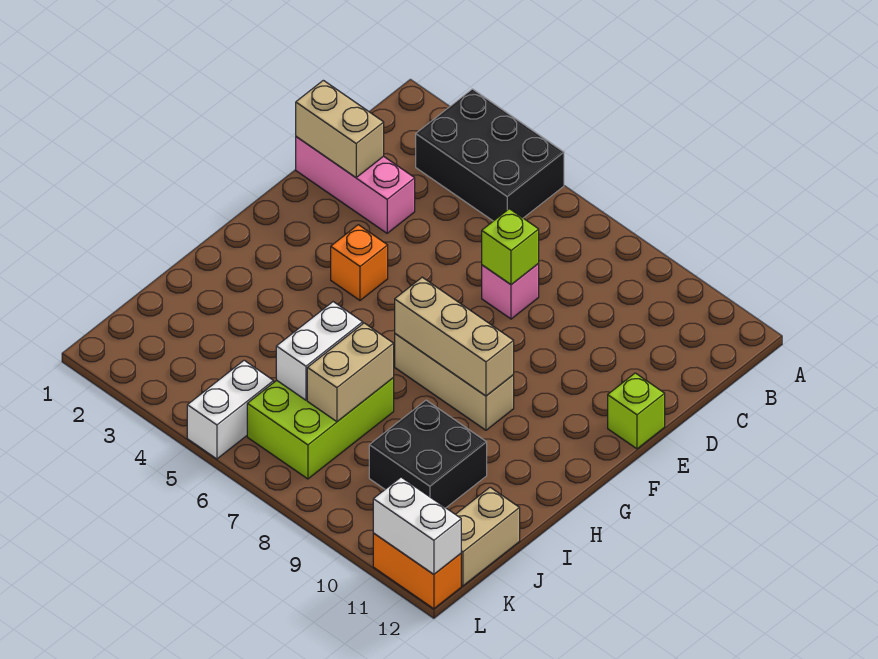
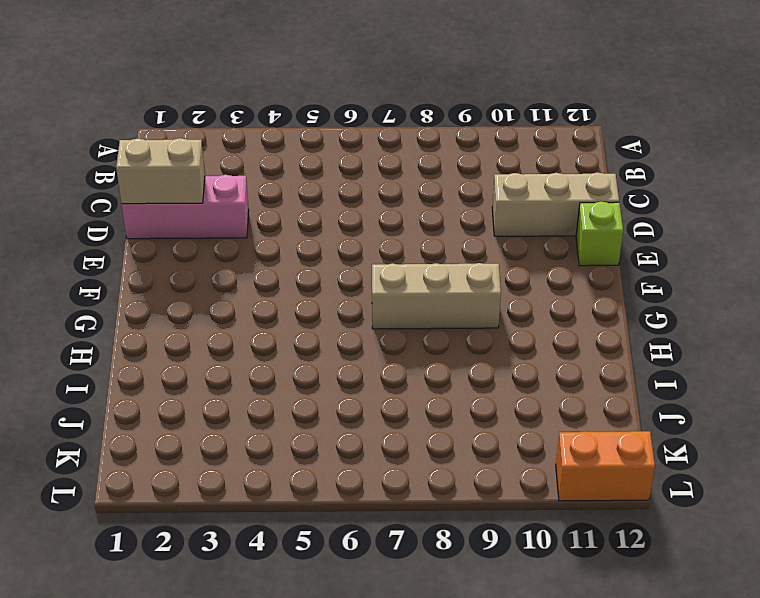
tan brick D10:D12 level 1 -> tan brick G7:G9 level 2
none -> black brick A3:B5 level 1
none -> pink brick D7 level 1
none -> orange brick F4 level 1

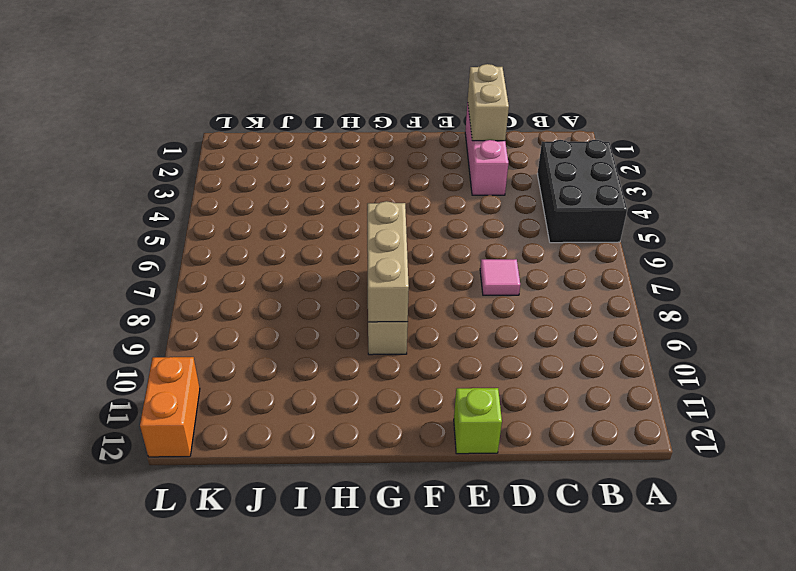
pink tile D7 level 1 -> pink brick D7 level 1
none -> orange brick F4 level 1
none -> lime brick I6:K7 level 1
none -> black brick I9:J10 level 1

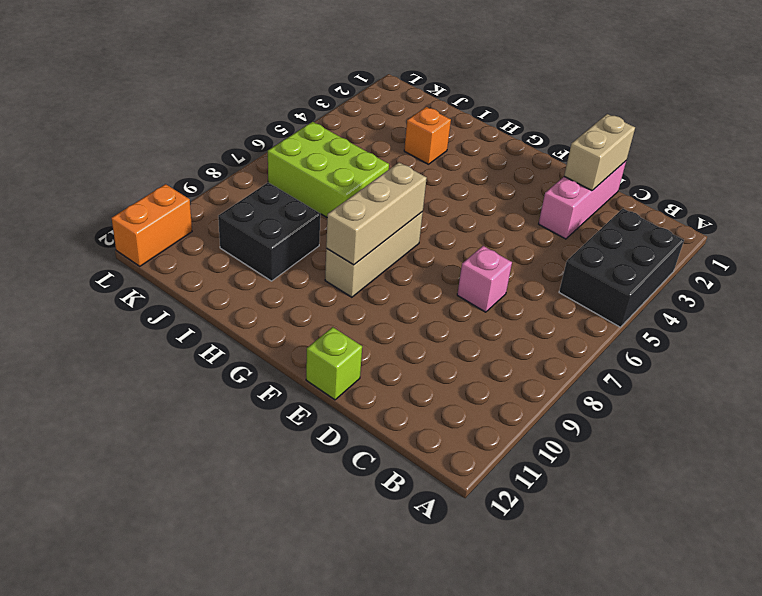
orange brick I3 level 1 -> orange brick F4 level 1
none -> tan brick J12:K12 level 1
none -> white brick K5:L5 level 1
none -> lime brick D7 level 2

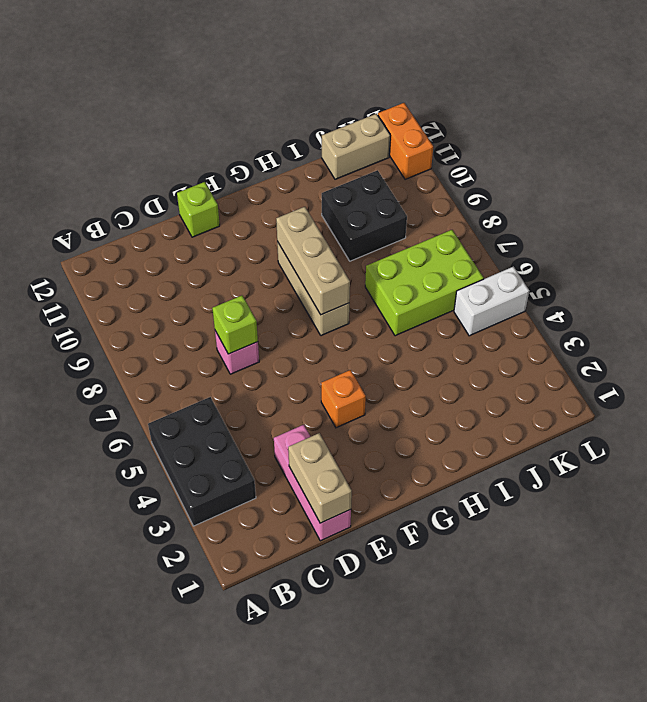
none -> white brick I6:J6 level 2
none -> tan brick I7:J7 level 2
none -> white brick L11:L12 level 2

